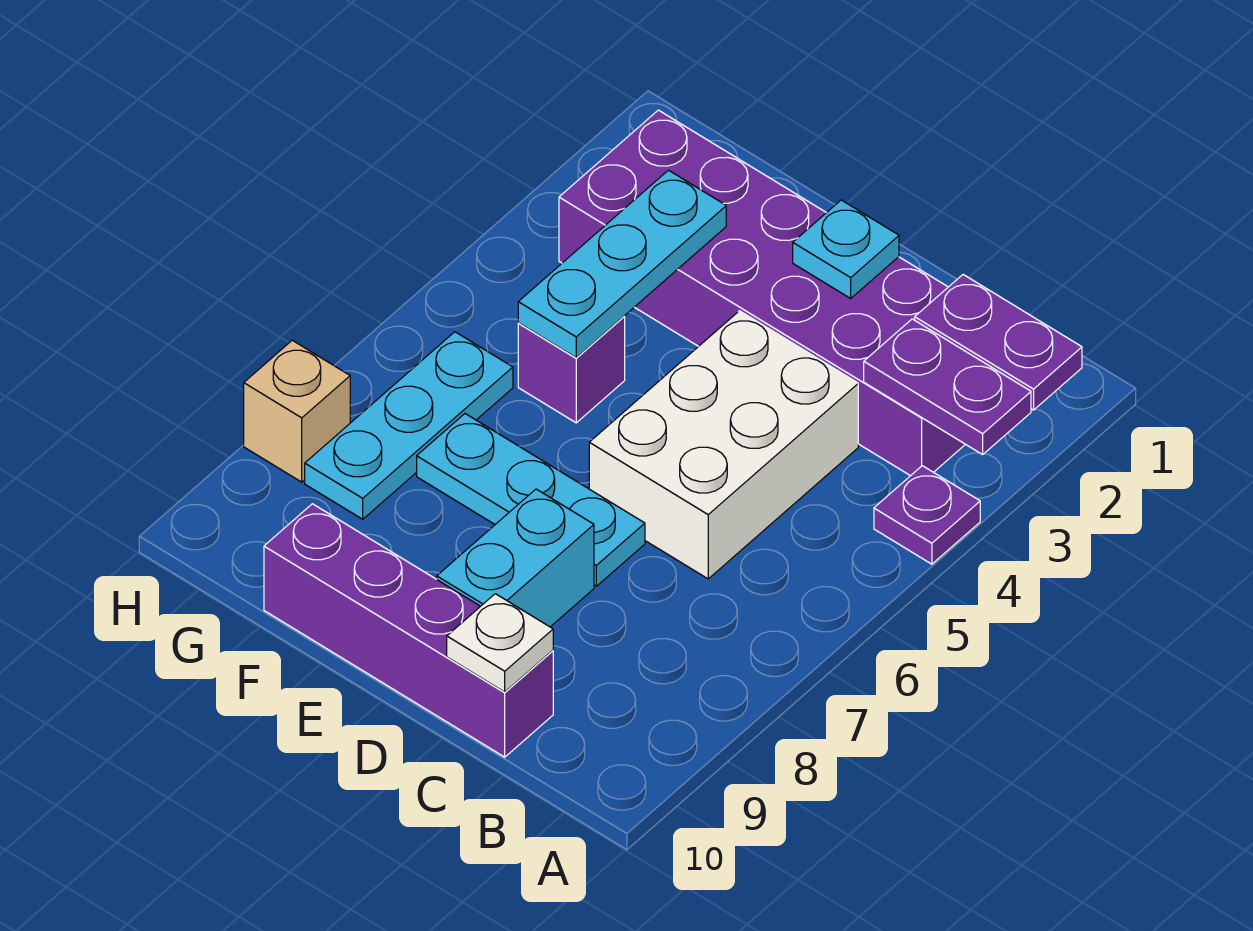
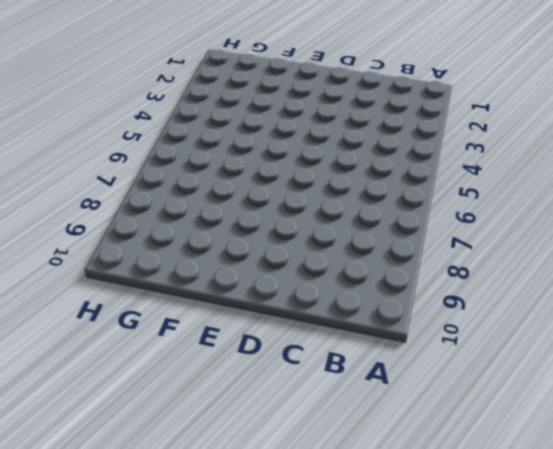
none -> purple plate A4 level 1
none -> purple brick B2:G3 level 1
none -> white brick C4:D6 level 1

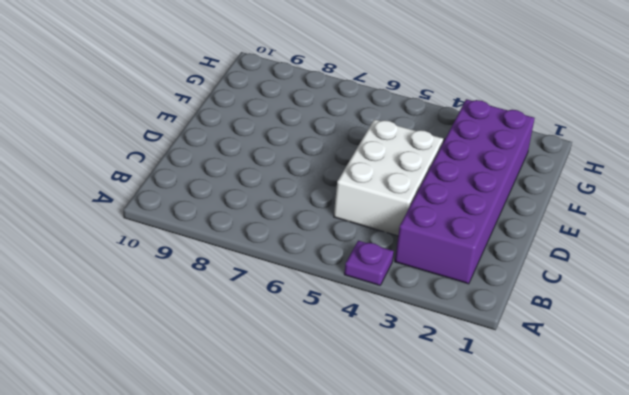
white brick C4:E5 level 1 -> white brick C4:D6 level 1
none -> purple brick C10:F10 level 1
none -> cyan plate D7:F7 level 1
none -> cyan brick D8:D9 level 1

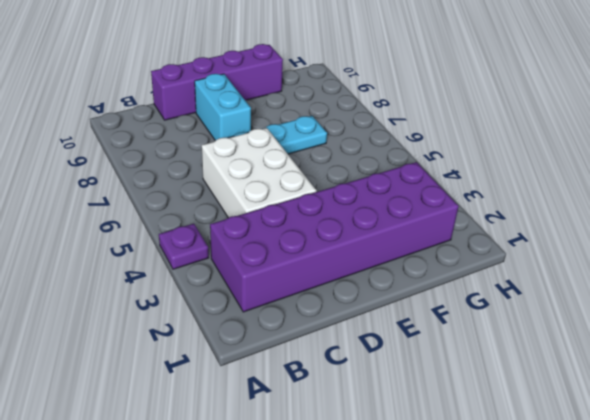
none -> purple brick F5 level 1
none -> cyan plate G6:G8 level 1
none -> tan brick H8 level 1

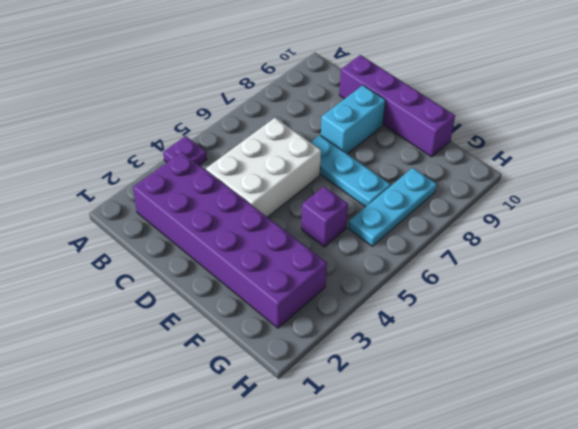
none -> tan brick H8 level 1
none -> purple plate A2:B2 level 2
none -> purple plate A3:B3 level 2

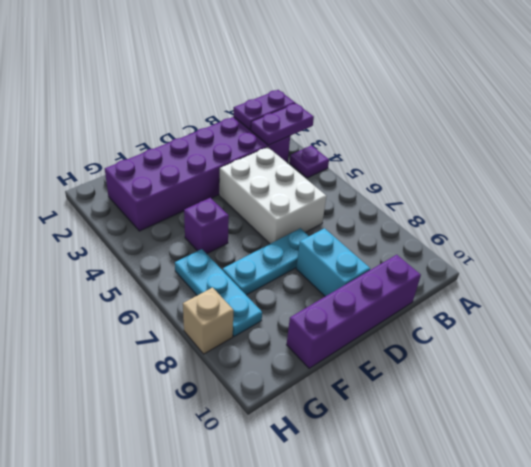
none -> white plate C10 level 2
none -> cyan plate D2 level 2
none -> cyan plate F3:F5 level 2

